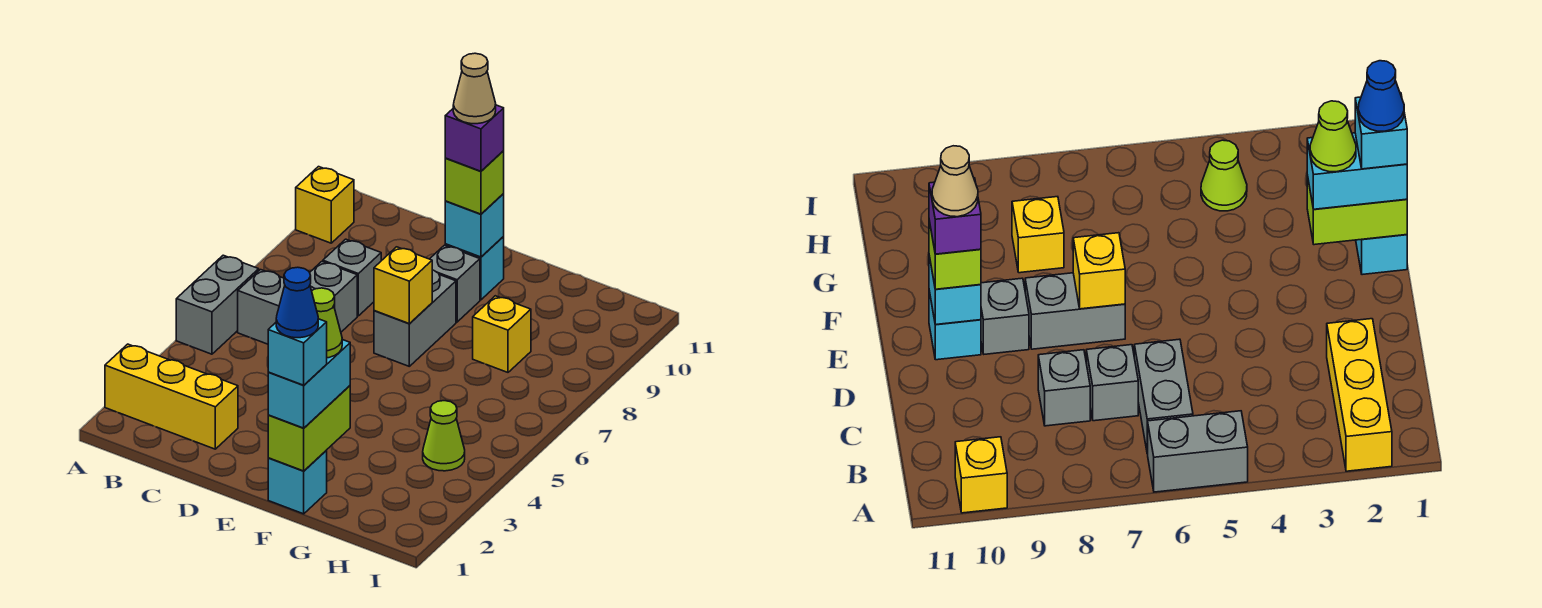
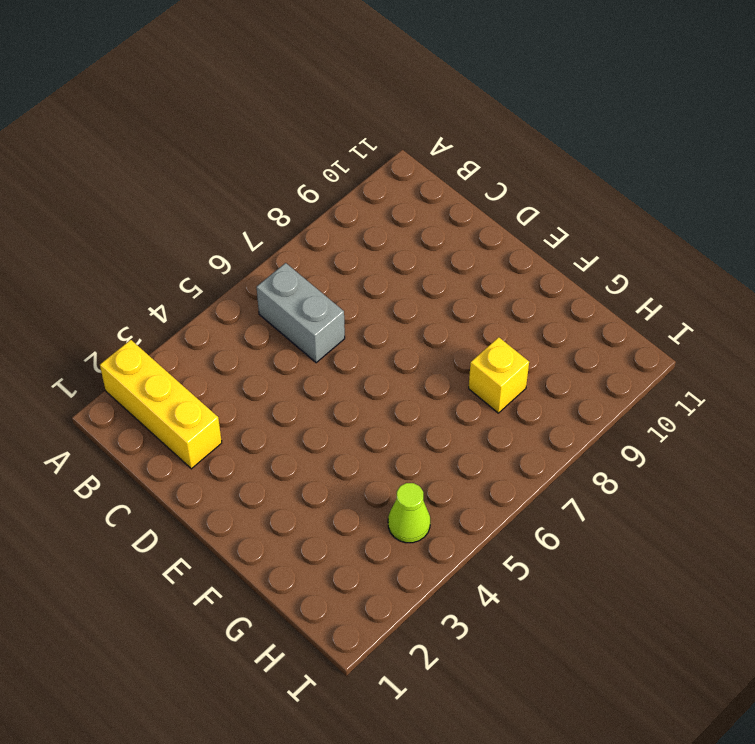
none -> grey brick A5:A6 level 1
none -> yellow brick A10 level 1
none -> grey brick C7 level 1

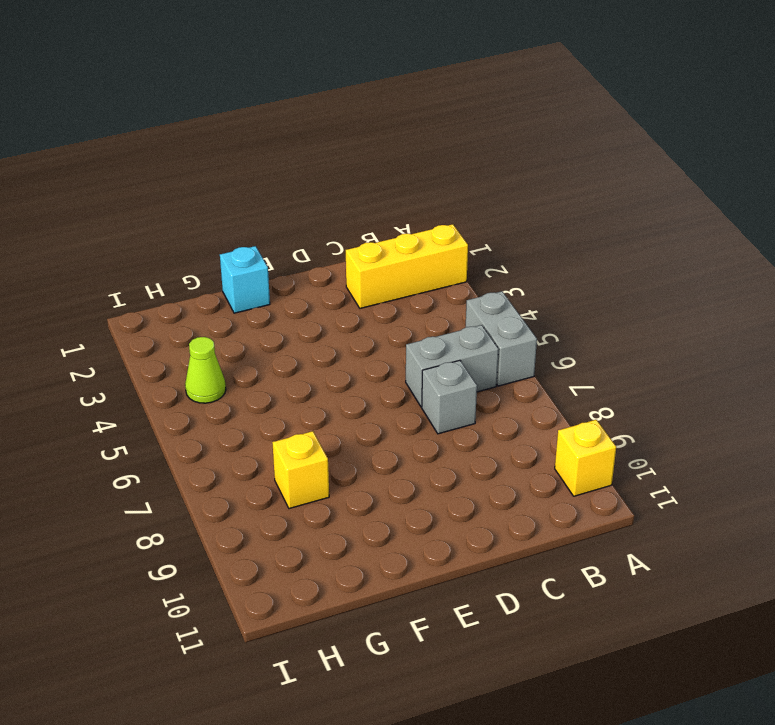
none -> grey brick C8 level 1
none -> grey brick E7:E8 level 1
none -> grey brick E9 level 1

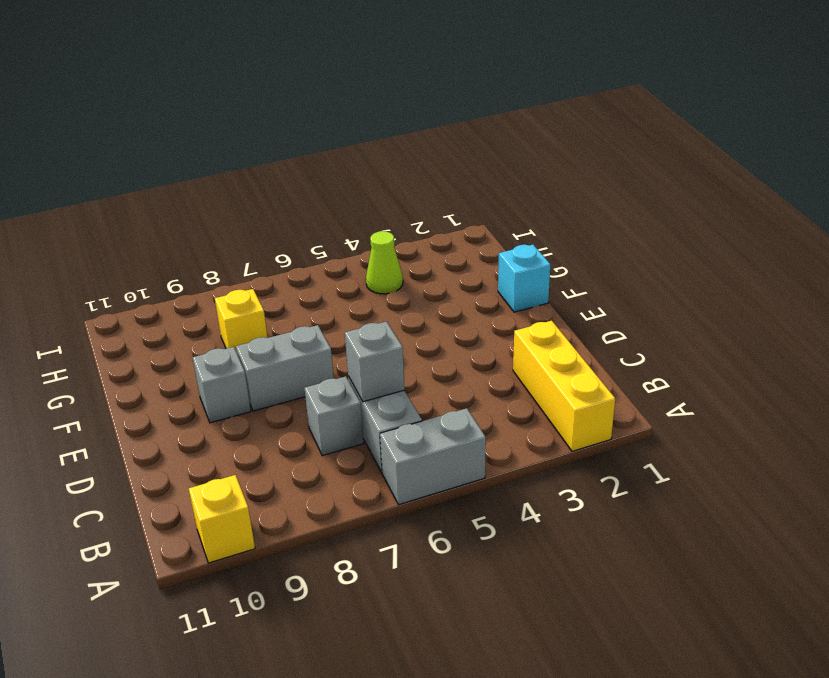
grey brick C6 level 2 -> grey brick C8 level 1
none -> cyan brick E10 level 1
none -> yellow brick E7 level 2
none -> cyan brick E10 level 2

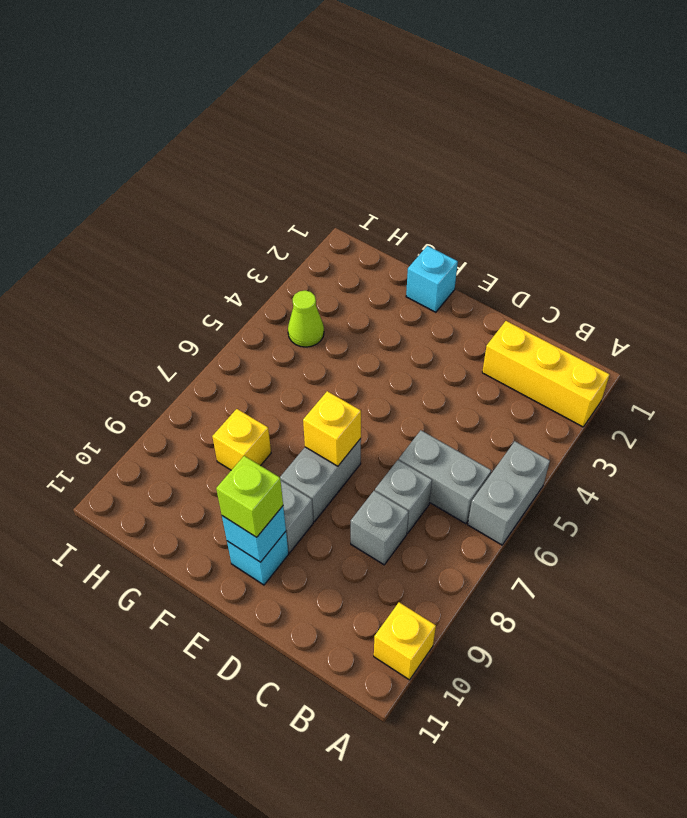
none -> lime brick F1:F2 level 2
none -> cyan brick F1:F2 level 3
none -> purple brick E10 level 4

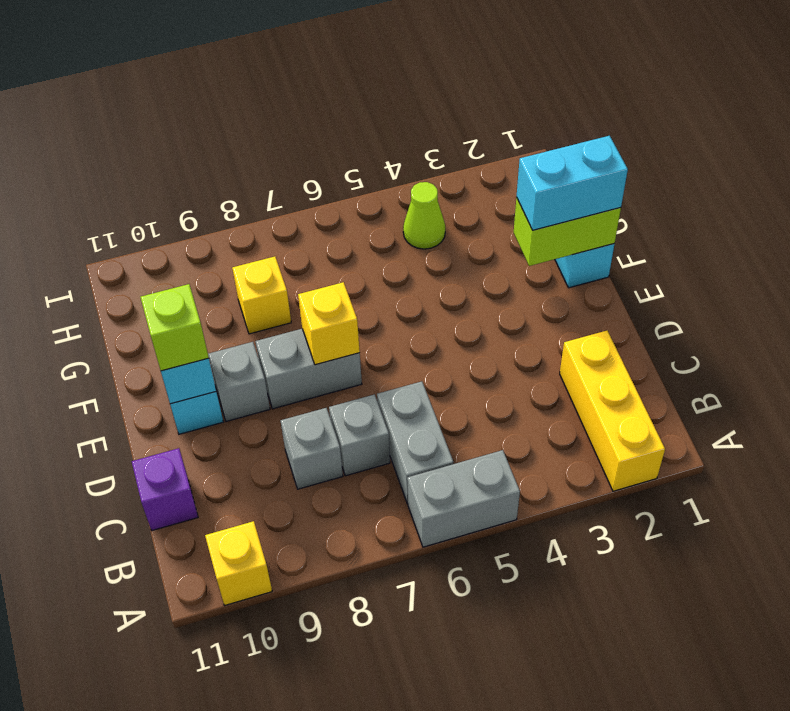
purple brick C11 level 1 -> purple brick E10 level 4
none -> cyan brick F1 level 4
none -> lime cone F2 level 4
none -> tan cone E10 level 5

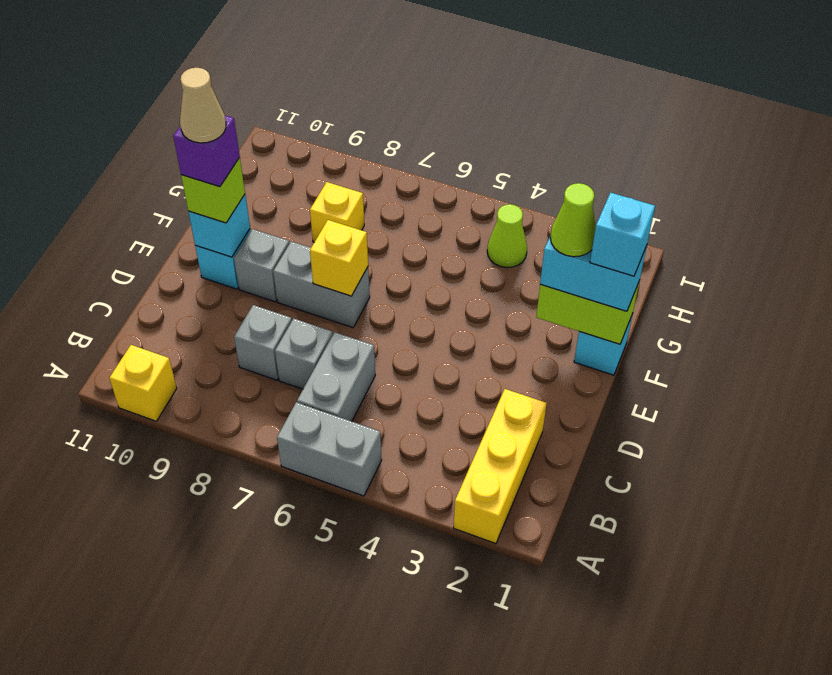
none -> blue cone F1 level 5

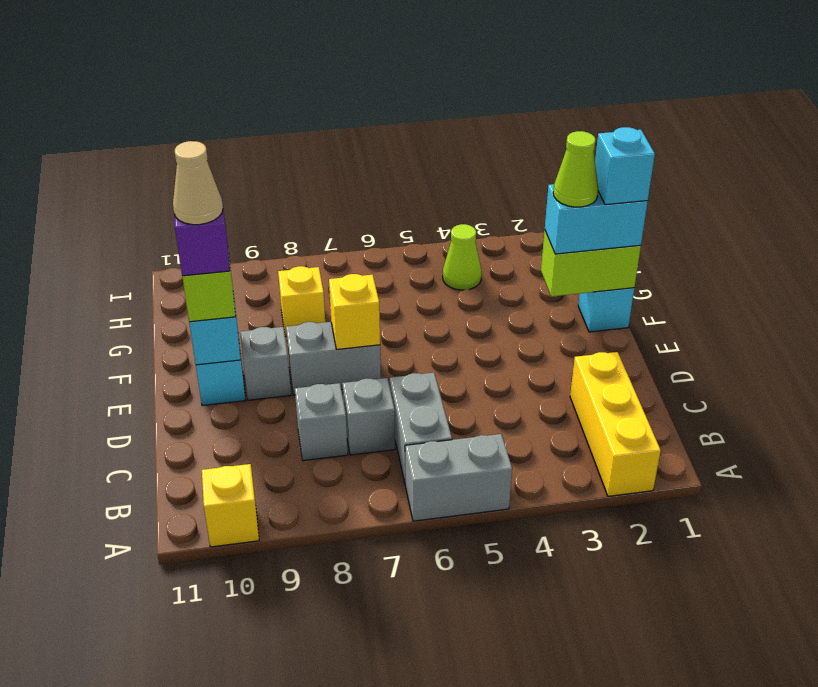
none -> blue cone F1 level 5

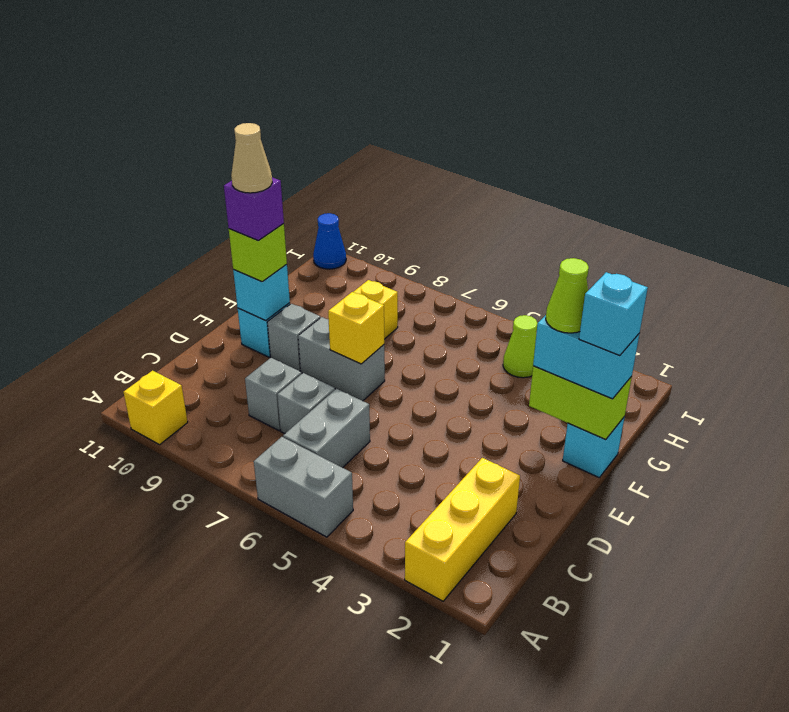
blue cone I11 level 1 -> blue cone F1 level 5

